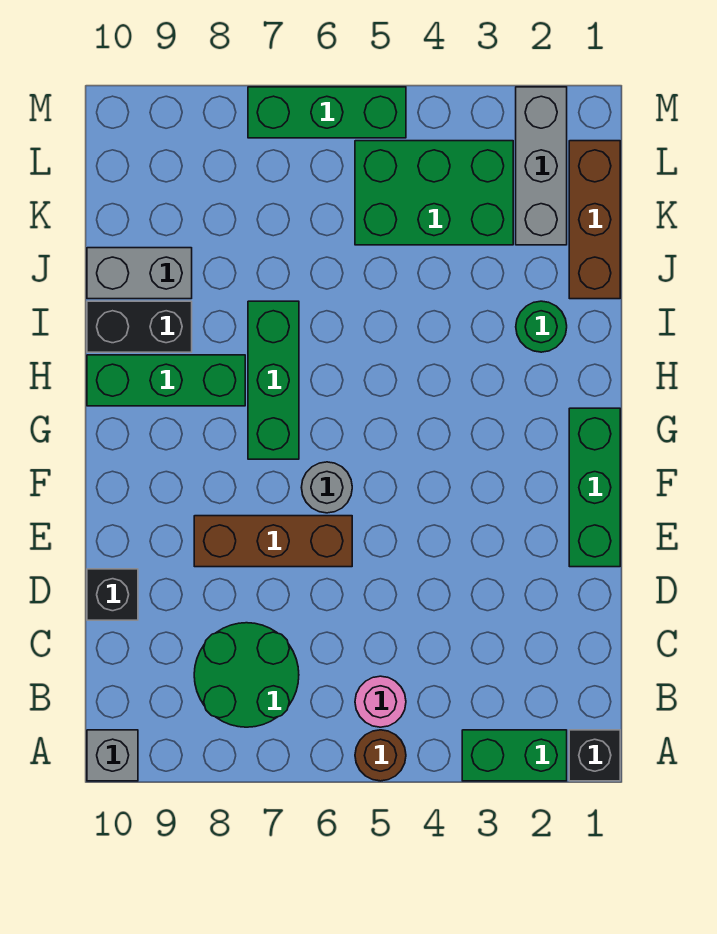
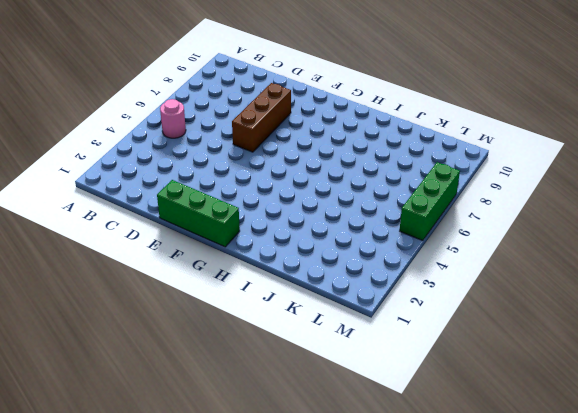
none -> black brick A1 level 1
none -> green brick A2:A3 level 1
none -> brown round brick A5 level 1

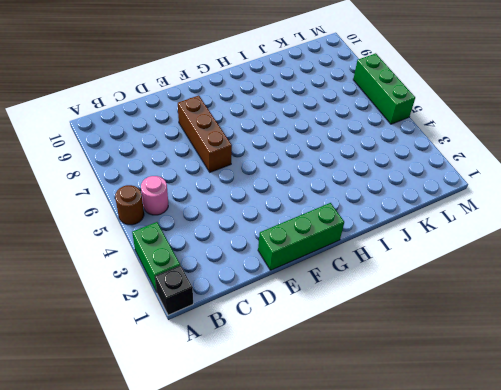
none -> grey brick A10 level 1
none -> green round brick B7:C8 level 1
none -> black brick D10 level 1

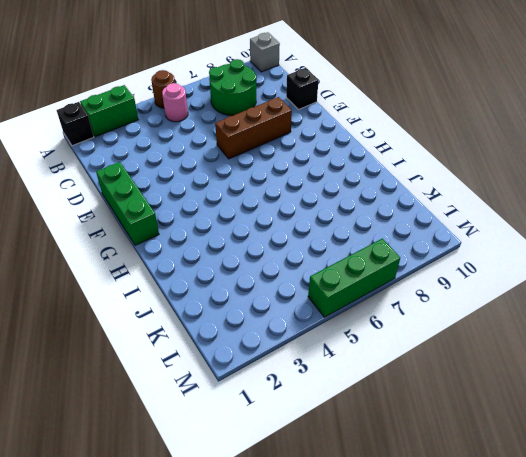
none -> grey round brick F6 level 1
none -> green brick G7:I7 level 1
none -> green brick H8:H10 level 1

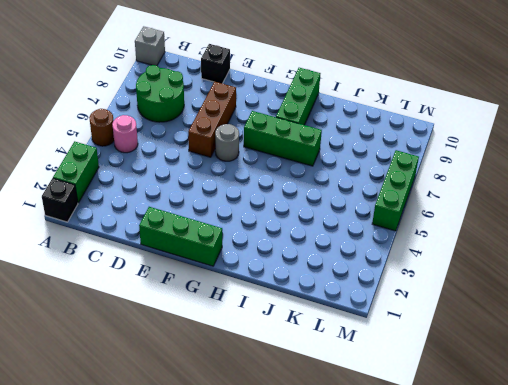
none -> green round brick I2 level 1
none -> black brick I9:I10 level 1
none -> brown brick J1:L1 level 1

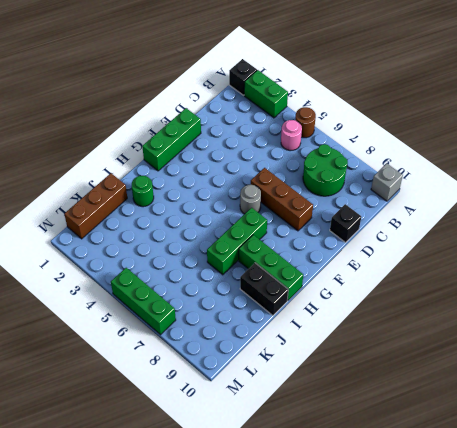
none -> grey brick J9:J10 level 1
none -> grey brick K2:M2 level 1
none -> green brick K3:L5 level 1

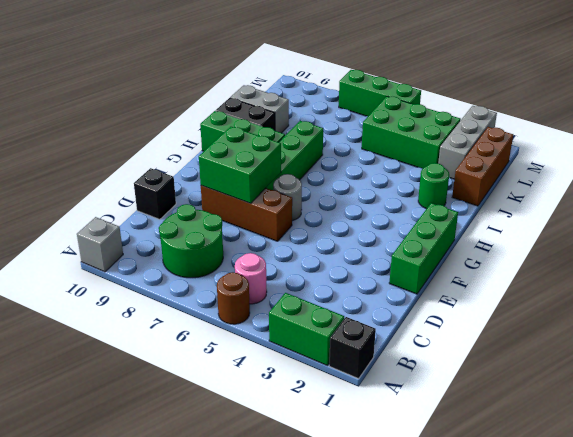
green brick E7:F8 level 2 -> none

